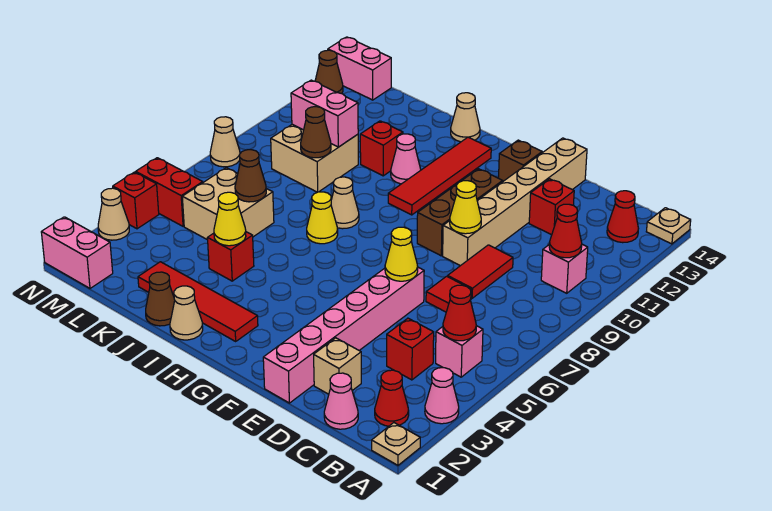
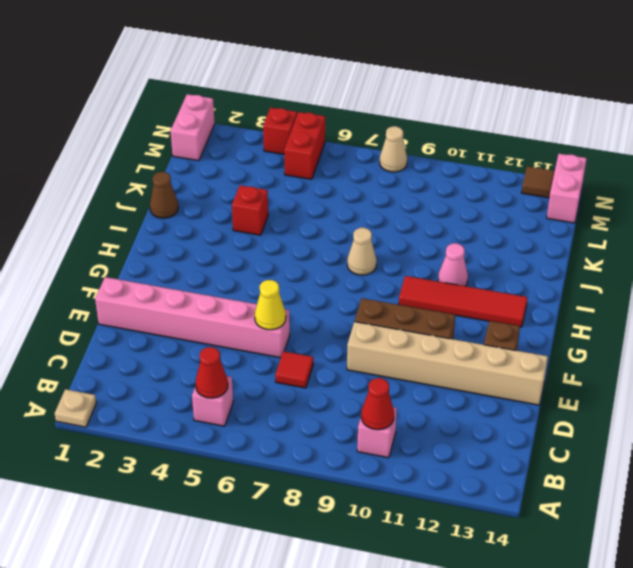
brown tile N13 level 1 -> brown cone N13 level 1
none -> pink cone A3 level 1
none -> tan plate A14 level 1
none -> red cone B2 level 1
none -> red cone B13 level 1

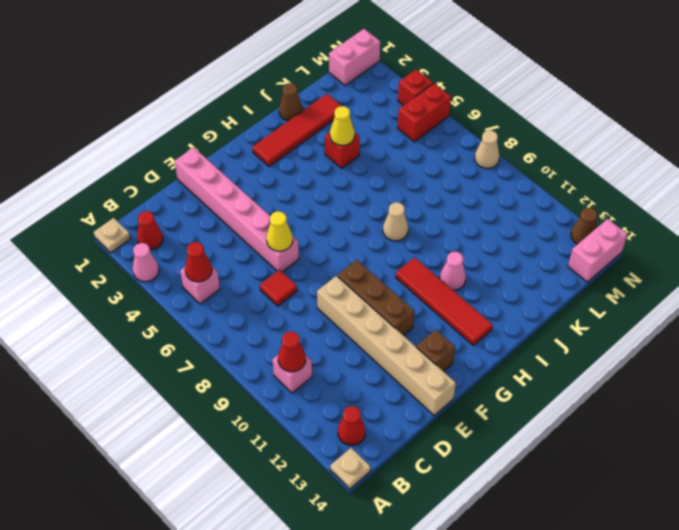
none -> pink cone C1 level 1
none -> red brick C4 level 1
none -> tan brick D2 level 1
none -> red tile D8:D9 level 1

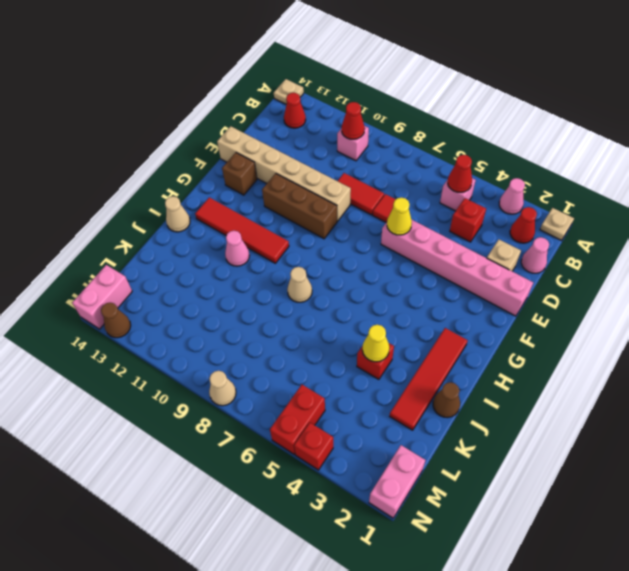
none -> red brick D12 level 1
none -> tan cone I1 level 1
none -> yellow cone I7 level 1
none -> red brick J11 level 1

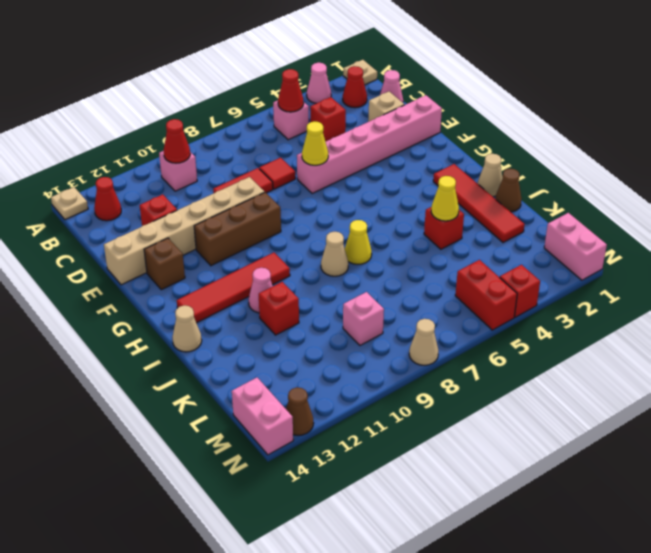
pink brick L9 level 1 -> tan brick K9:L10 level 1
none -> tan brick K5:L6 level 1
none -> tan cone N3 level 1
none -> yellow cone E9 level 2
none -> brown cone K6 level 2

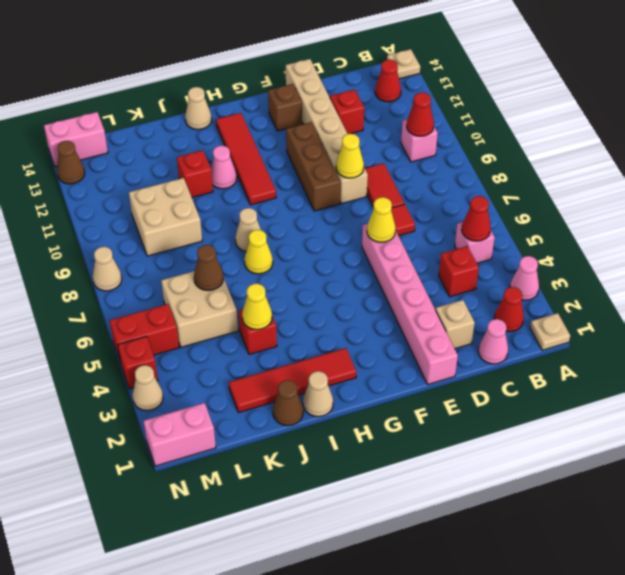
none -> brown cone K9 level 2
none -> pink brick K10:L10 level 2

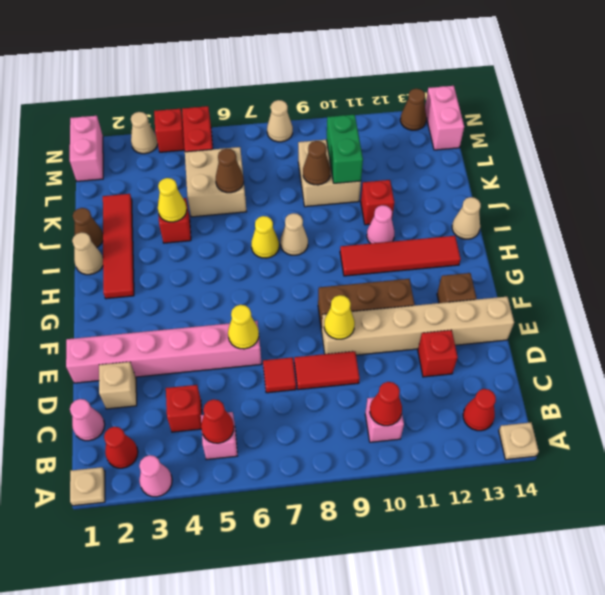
green brick K10:L10 level 2 -> pink brick K10:L10 level 2

